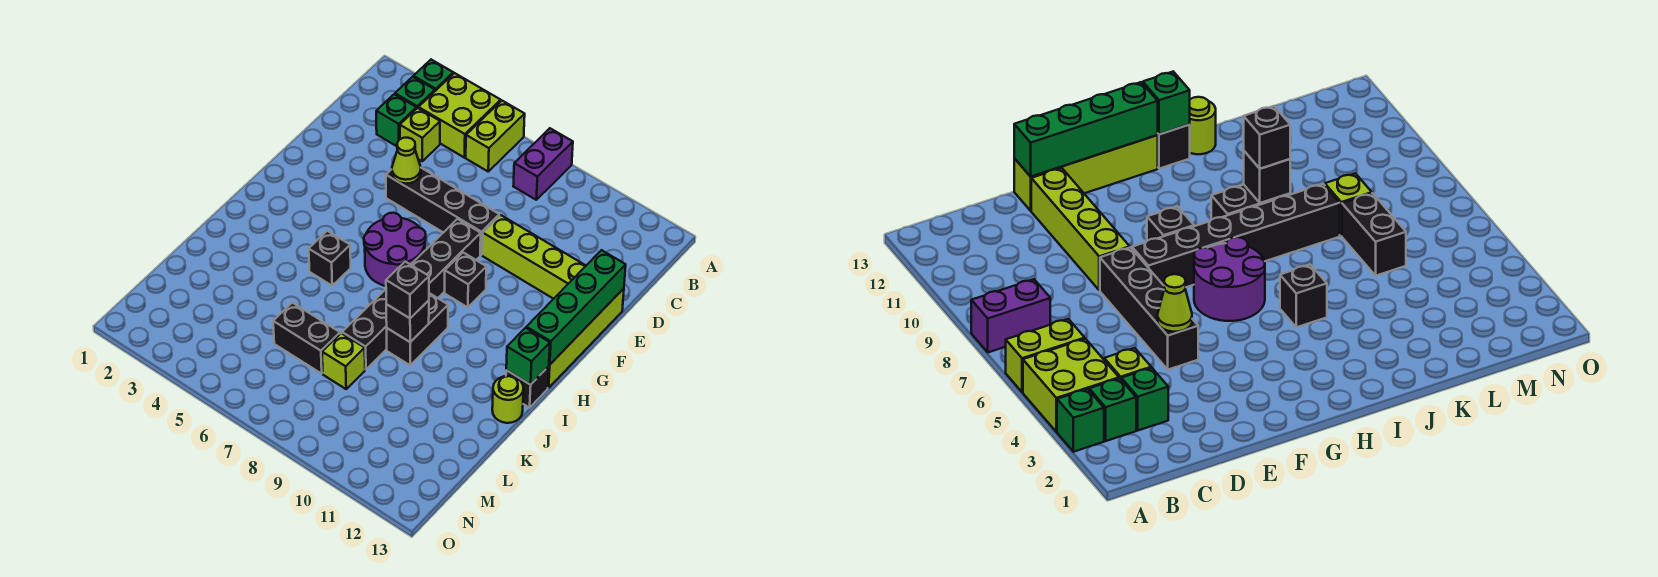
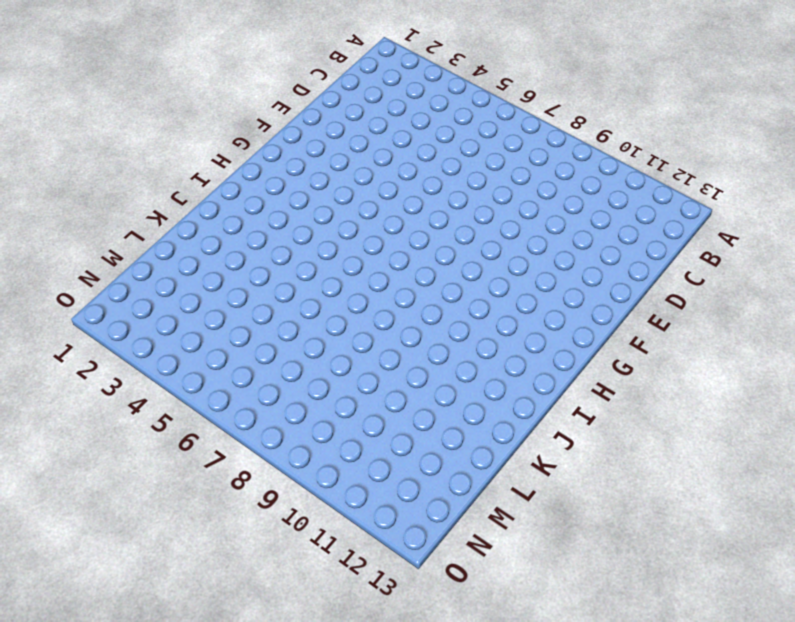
none -> green brick A3 level 1
none -> lime brick A4:B5 level 1
none -> lime brick A6:B6 level 1

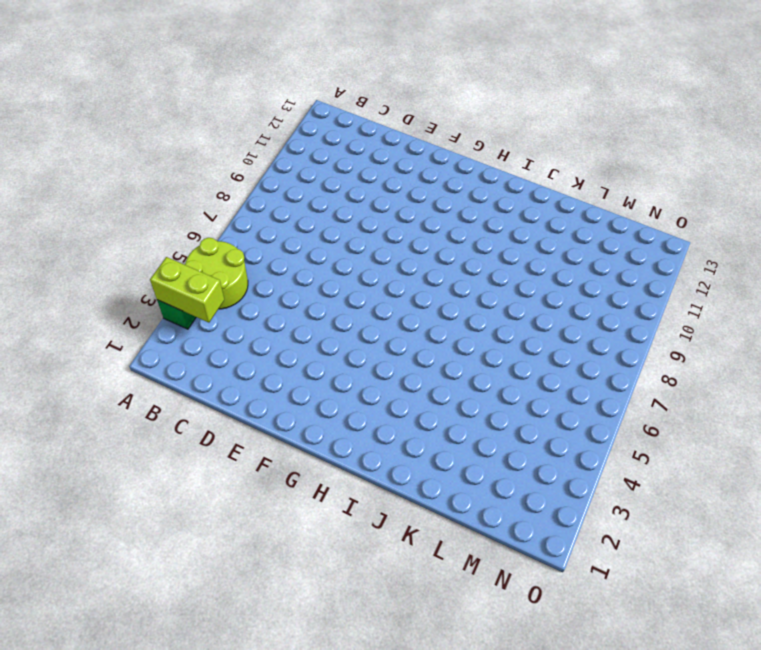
lime brick A3:B3 level 2 -> lime brick A6:B6 level 1
lime round brick A4:B5 level 1 -> lime brick A4:B5 level 1
none -> purple brick A8:B8 level 1
none -> green brick B3 level 1
none -> green brick C3 level 1

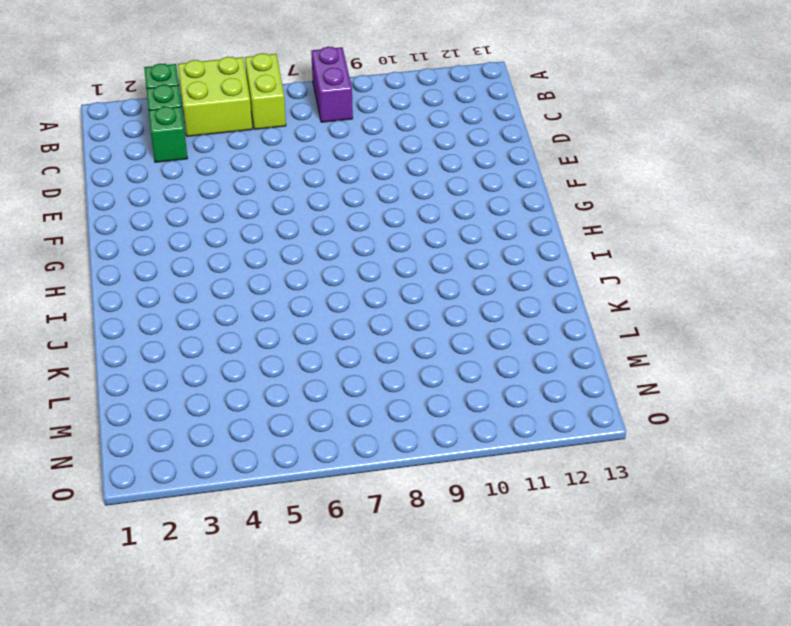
none -> lime brick C4 level 1
none -> black brick E5:E8 level 1
none -> lime brick E9:E12 level 1

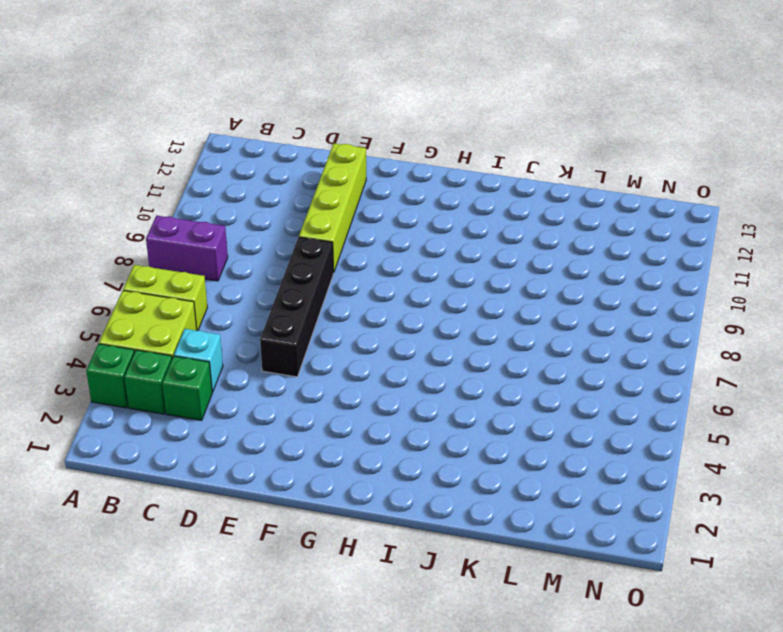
cyan brick C4 level 1 -> lime brick C4 level 1
none -> lime brick E13:H13 level 1
none -> black brick F8:K8 level 1
none -> purple round brick G6:H7 level 1

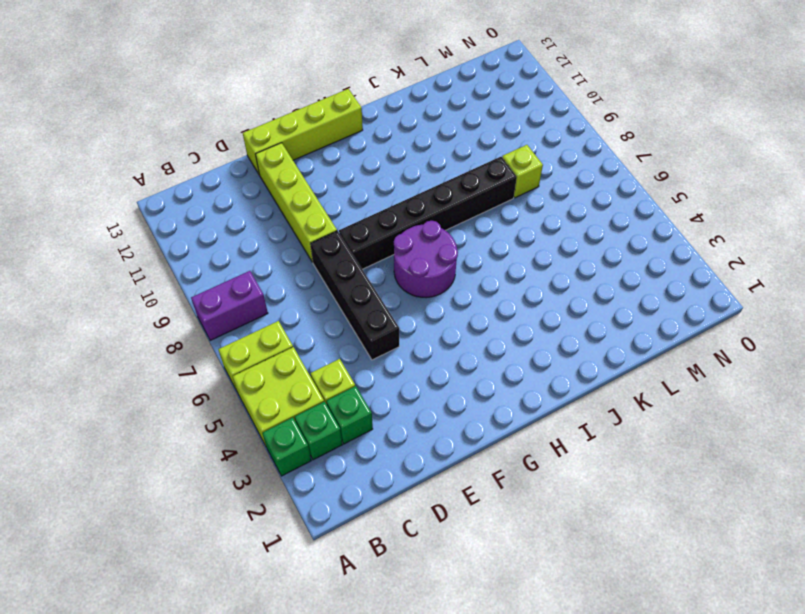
none -> black brick G9 level 1
none -> black brick I5 level 1
none -> black brick I9:J9 level 1

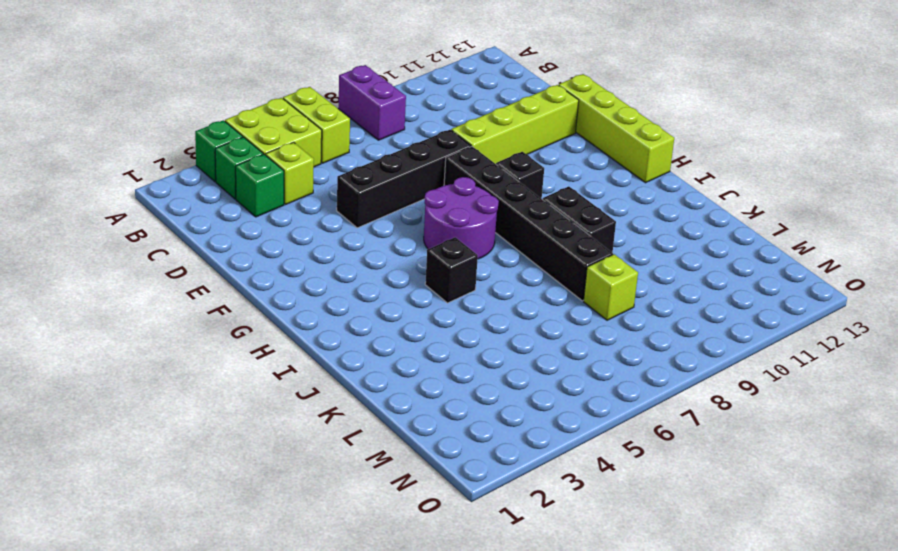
none -> black brick I13 level 1
none -> lime round brick J13 level 1
none -> black brick L6:L7 level 1

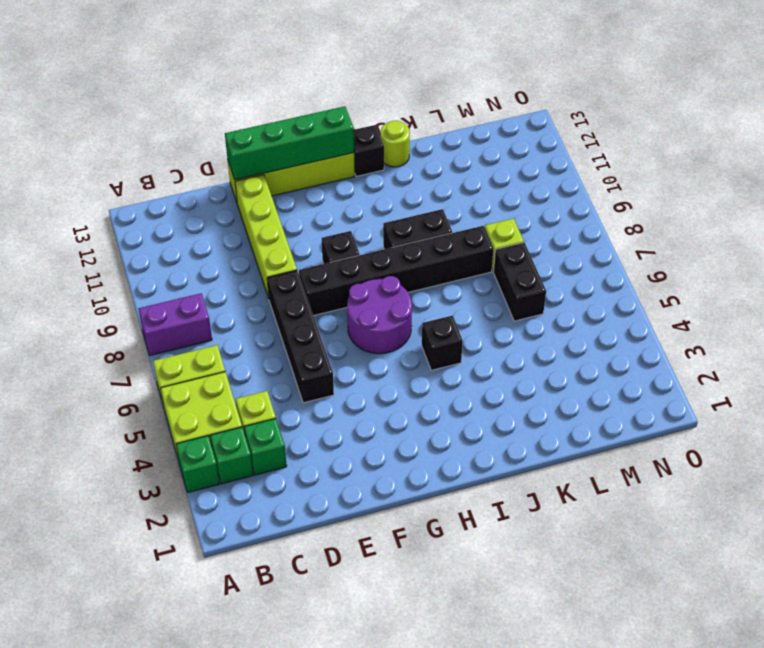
none -> lime cone E5 level 2
none -> green brick I13 level 2
none -> black brick J9 level 2

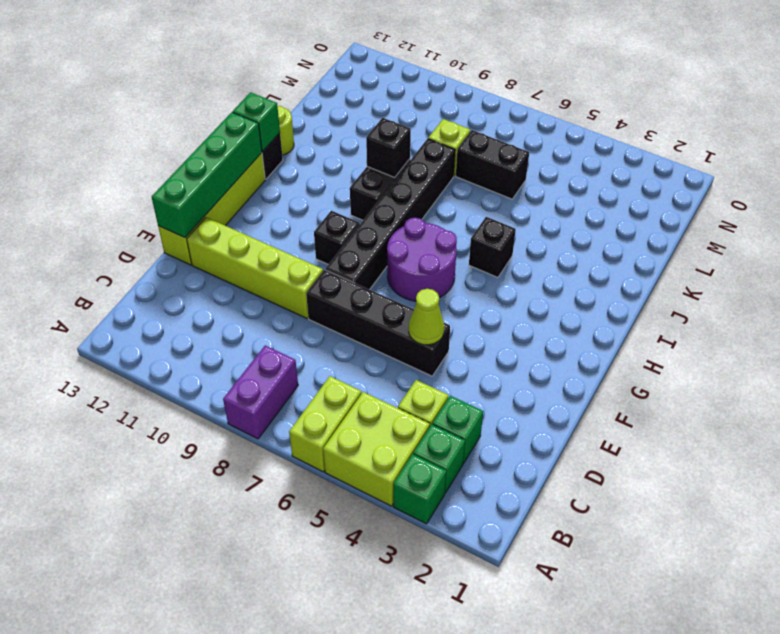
none -> black brick J9 level 3

